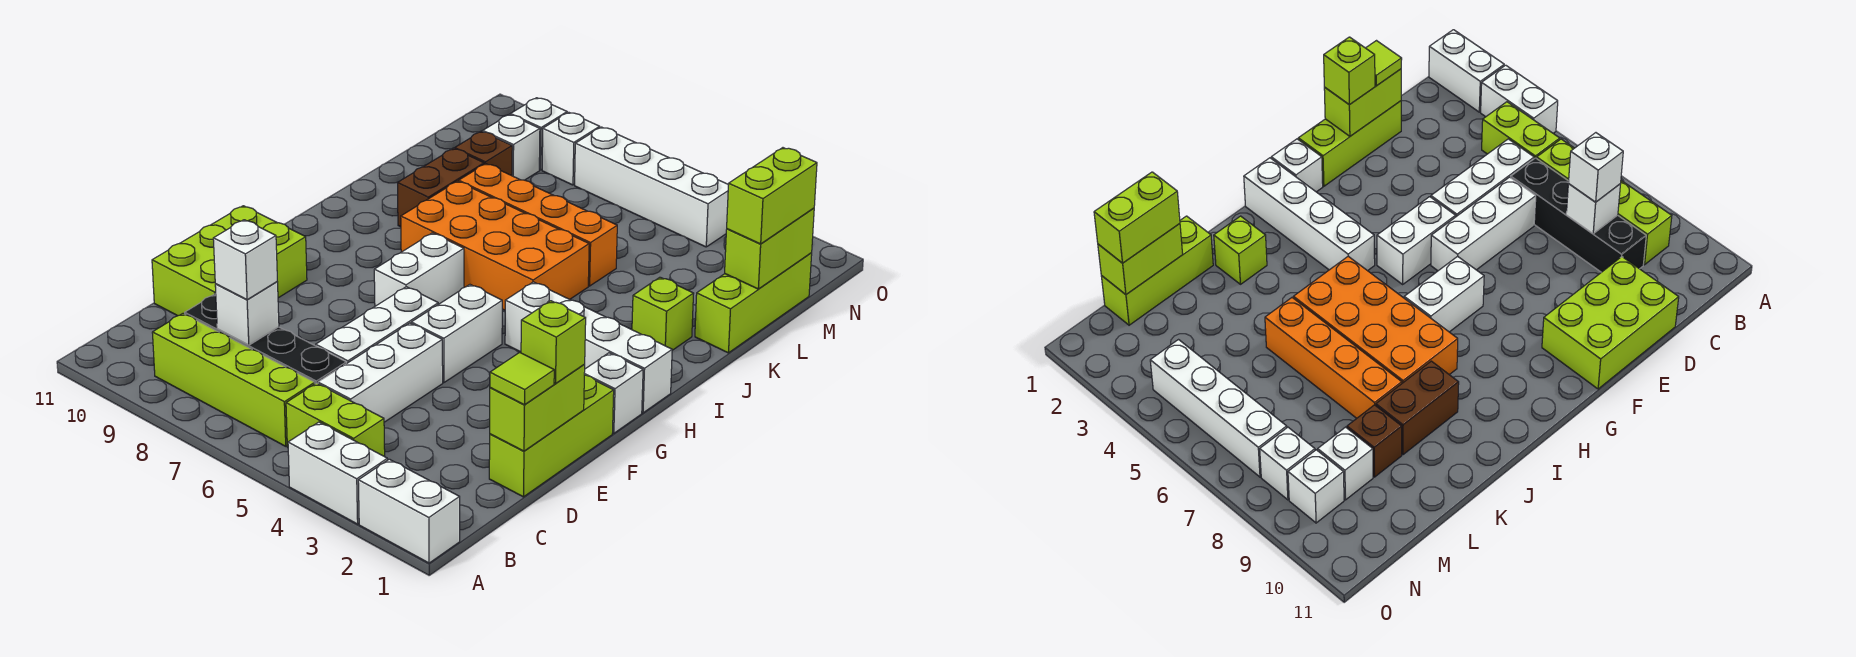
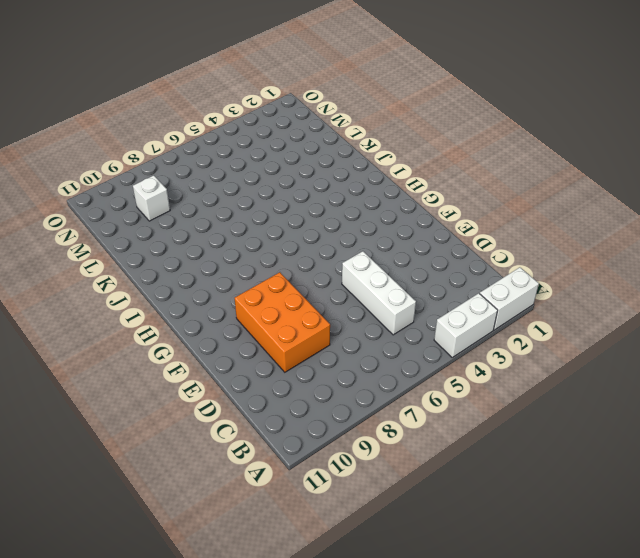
orange brick D8:F9 level 1 -> none
none -> lime brick B4:B5 level 1
none -> lime brick B6:B9 level 1
none -> black brick C6:C9 level 1
none -> lime brick D1:F1 level 1

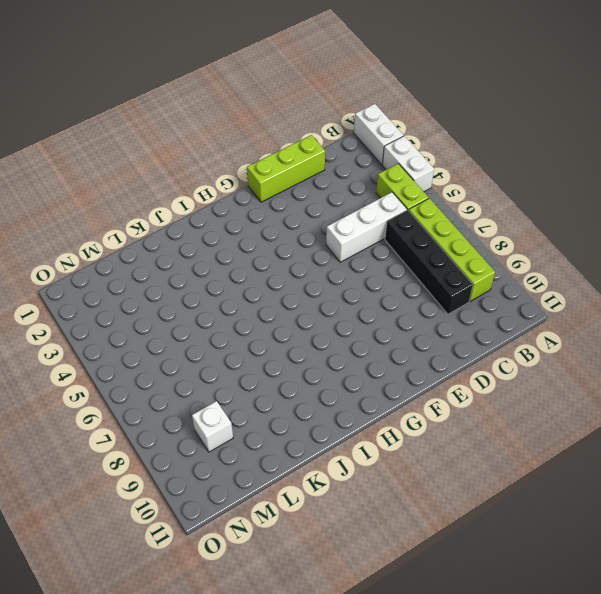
none -> white brick D6:F6 level 1
none -> lime brick D10:F11 level 1
none -> white brick F5:G5 level 1
none -> white brick G1 level 1

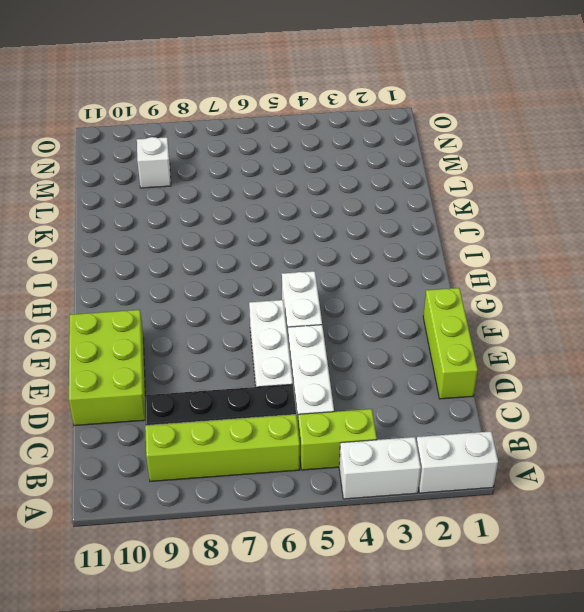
none -> white brick G1 level 1
none -> white brick G7:H7 level 1
none -> white brick H1:H4 level 1
none -> orange brick I5:J8 level 1

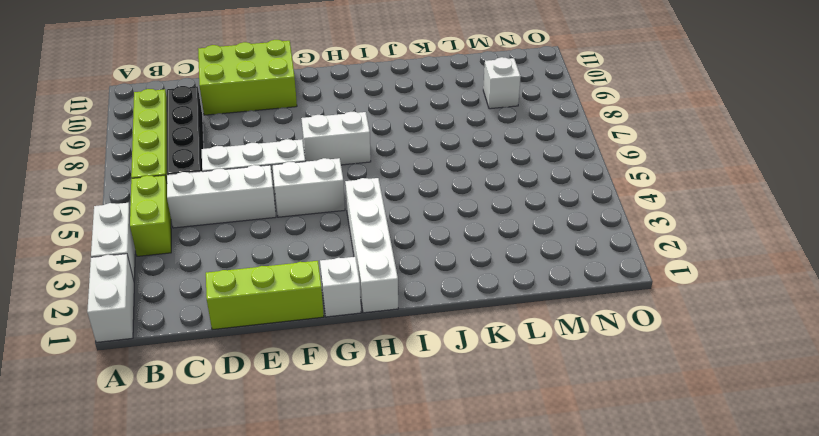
none -> orange brick I5:J8 level 1
none -> lime brick J2 level 1
none -> brown brick J9:K9 level 1
none -> lime brick K1:M1 level 1

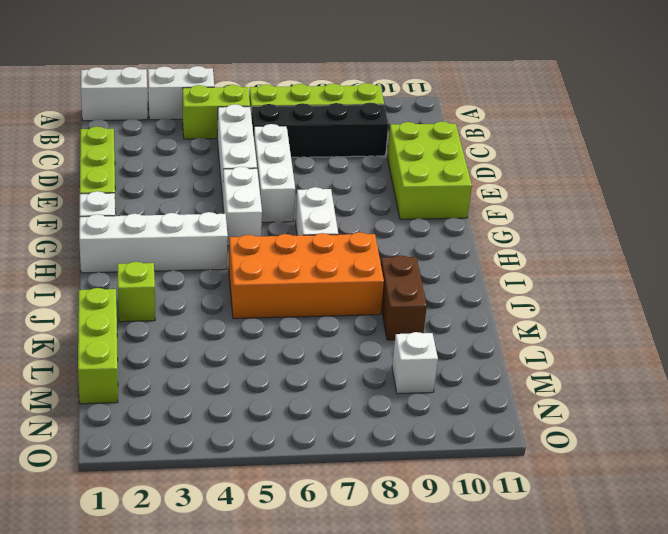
none -> orange brick K5:K8 level 1
none -> brown brick L9 level 1
none -> white brick N4:N7 level 1
none -> white brick N8 level 1

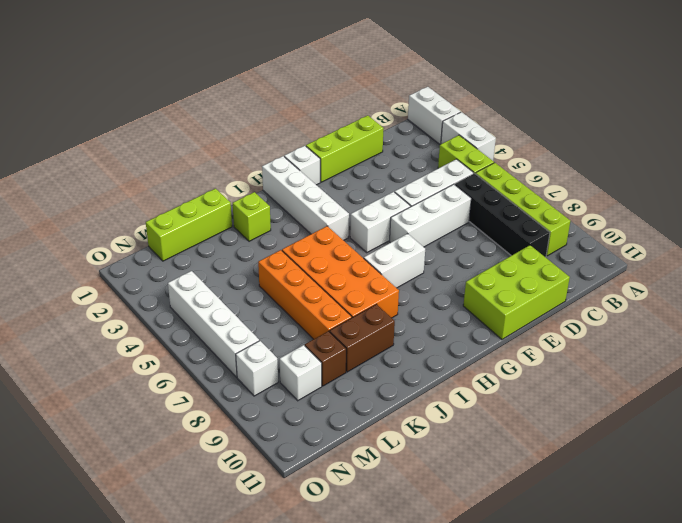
none -> white brick N9 level 1
none -> white brick C8 level 2
none -> lime brick D1:E1 level 2
none -> lime brick L1:M1 level 2

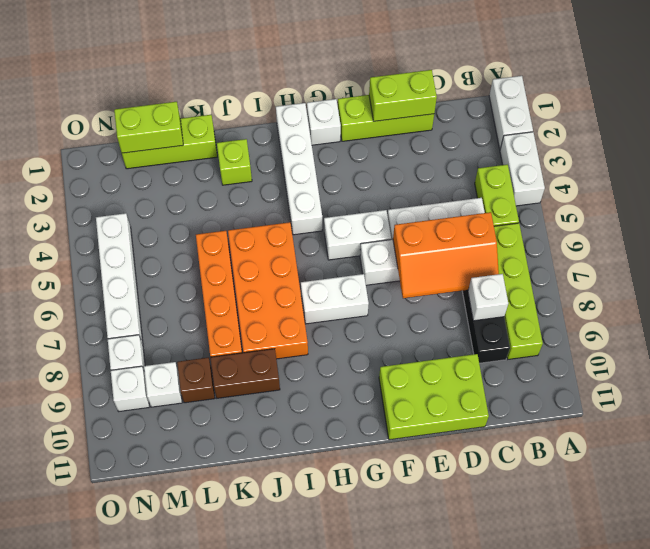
orange slope C6:E7 level 2 top 6 -> none
none -> white brick C8 level 3
none -> lime tile D1 level 3
none -> lime brick E1 level 3
none -> lime brick L1:M1 level 3

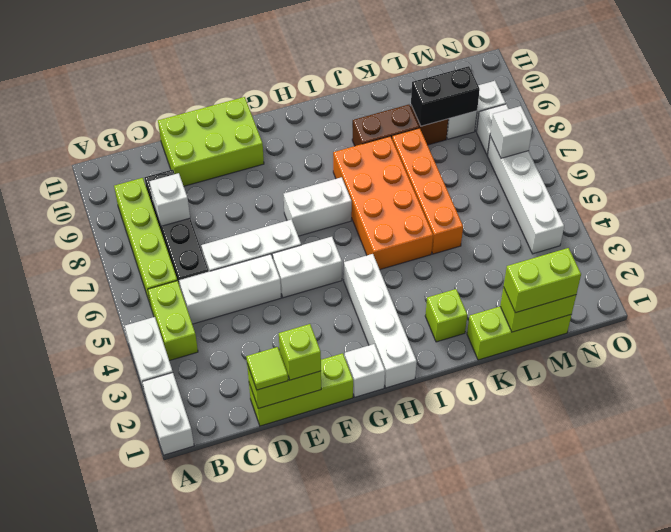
black brick L9:M9 level 2 -> none
white brick N7 level 2 -> white brick C8 level 3

